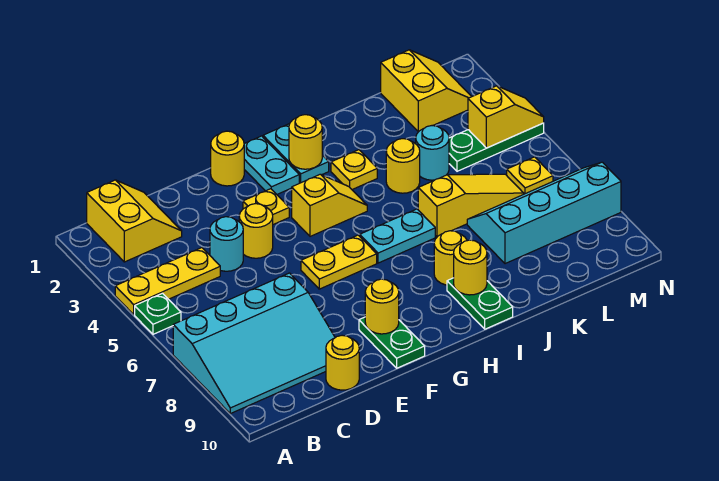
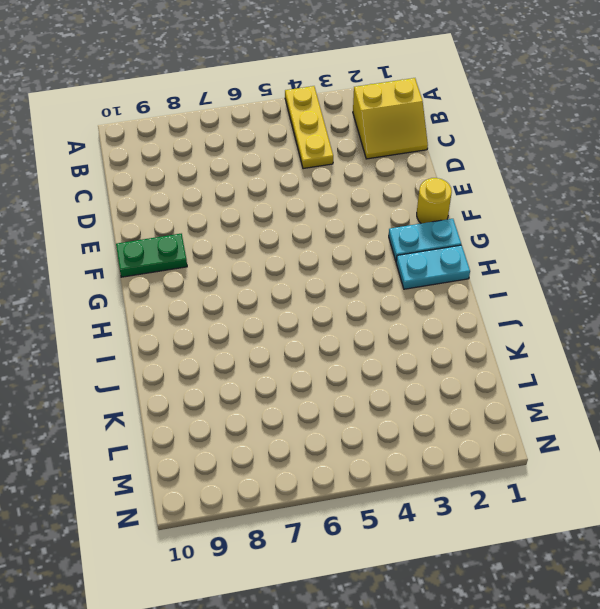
none -> green plate A5 level 1
none -> cyan slope A7:D9 level 1 top 7
none -> cyan round brick D4 level 1

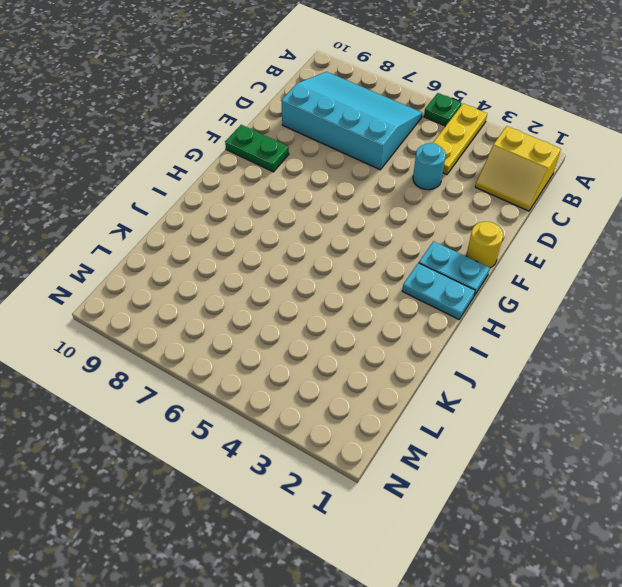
cyan slope B6:D9 level 1 top D -> cyan slope A7:D9 level 1 top 7
none -> yellow round brick D10 level 1
none -> yellow round brick E4 level 1
none -> yellow plate F3 level 1

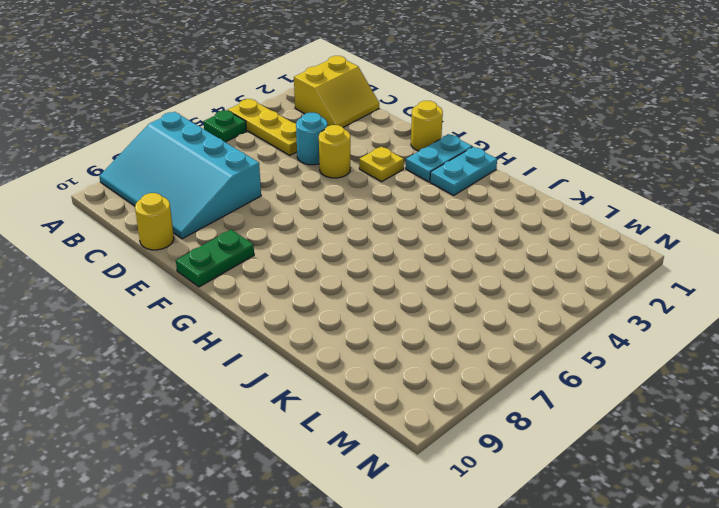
none -> yellow plate F6:G6 level 1
none -> yellow slope G4:H4 level 1 top G
none -> cyan plate H6:I6 level 1

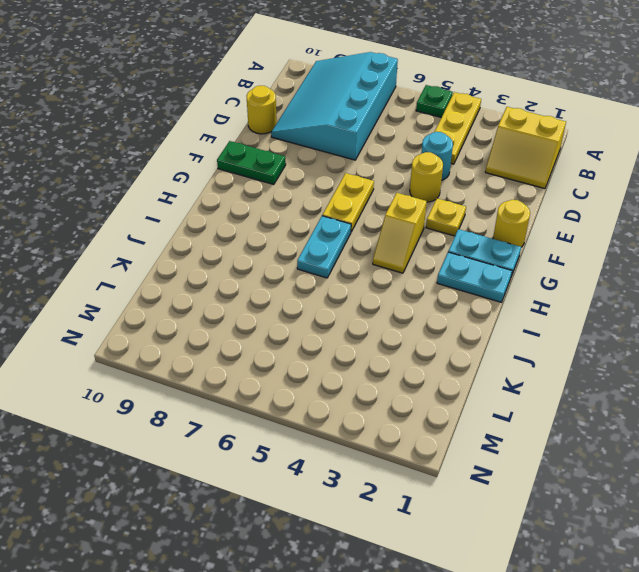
none -> yellow plate I3 level 1
none -> yellow round brick I8 level 1
none -> green plate I9:I10 level 1

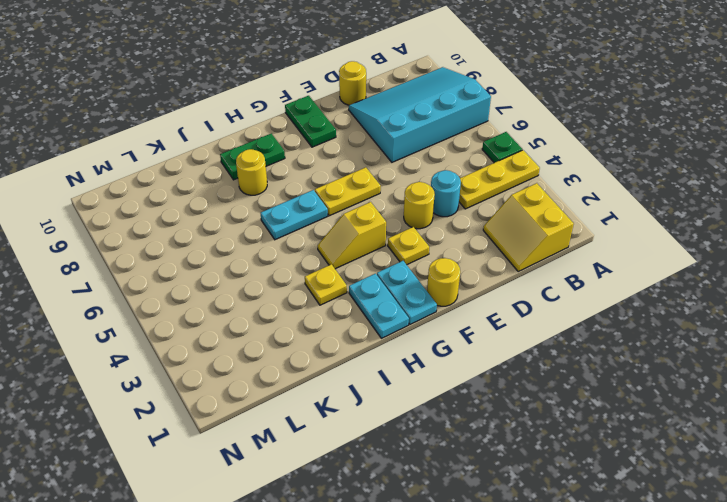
green plate H9:I9 level 1 -> green plate I9:I10 level 1
none -> yellow round brick J4 level 1
none -> yellow slope J6:L6 level 1 top J
none -> cyan round brick K4 level 1

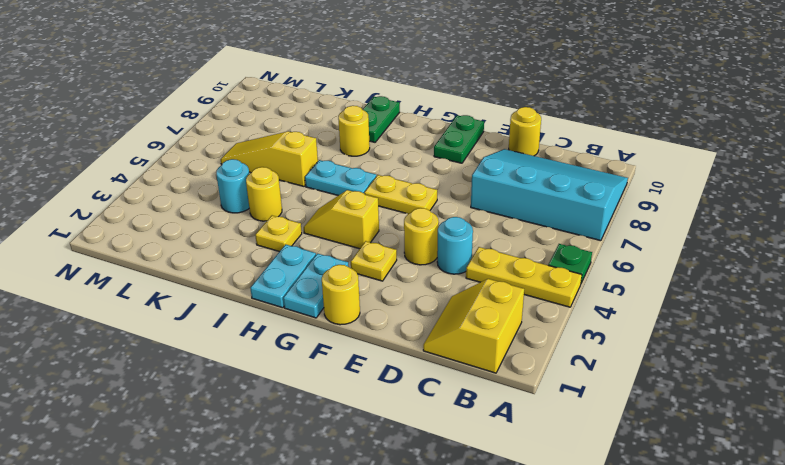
none -> cyan slope K7:N8 level 1 top 8
none -> yellow slope L1:M2 level 1 top L
none -> green plate L4:N4 level 1

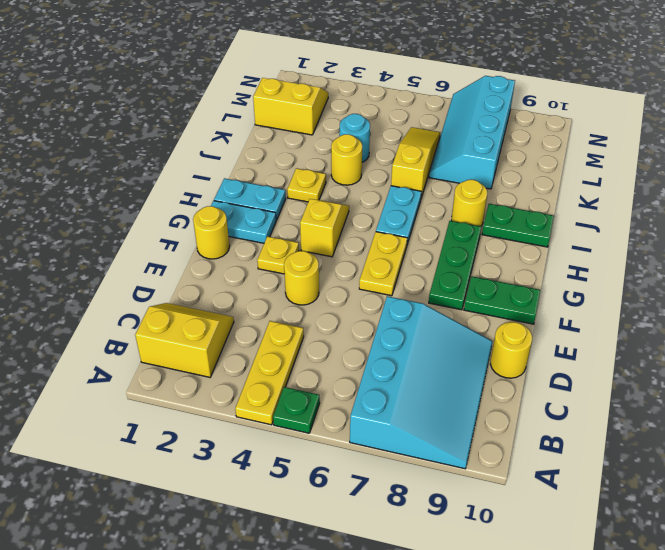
green plate F8:H8 level 1 -> green plate L4:N4 level 1
none -> cyan round brick D4 level 1
none -> yellow plate M6 level 1
none -> yellow round brick F9 level 2

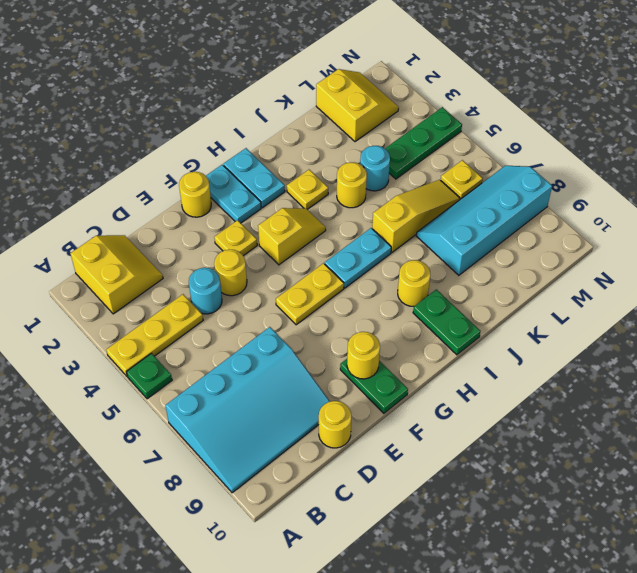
none -> yellow round brick H2 level 2
none -> yellow round brick I9 level 2
none -> yellow slope M4:N4 level 2 top M

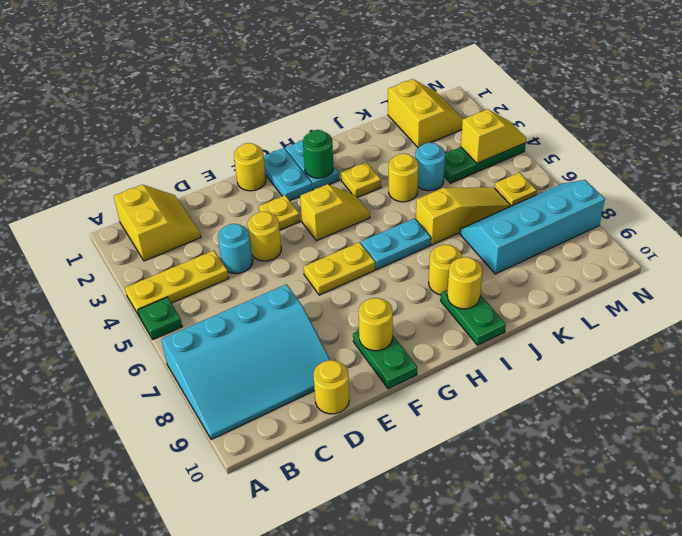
green round brick H2 level 2 -> yellow round brick H2 level 2

